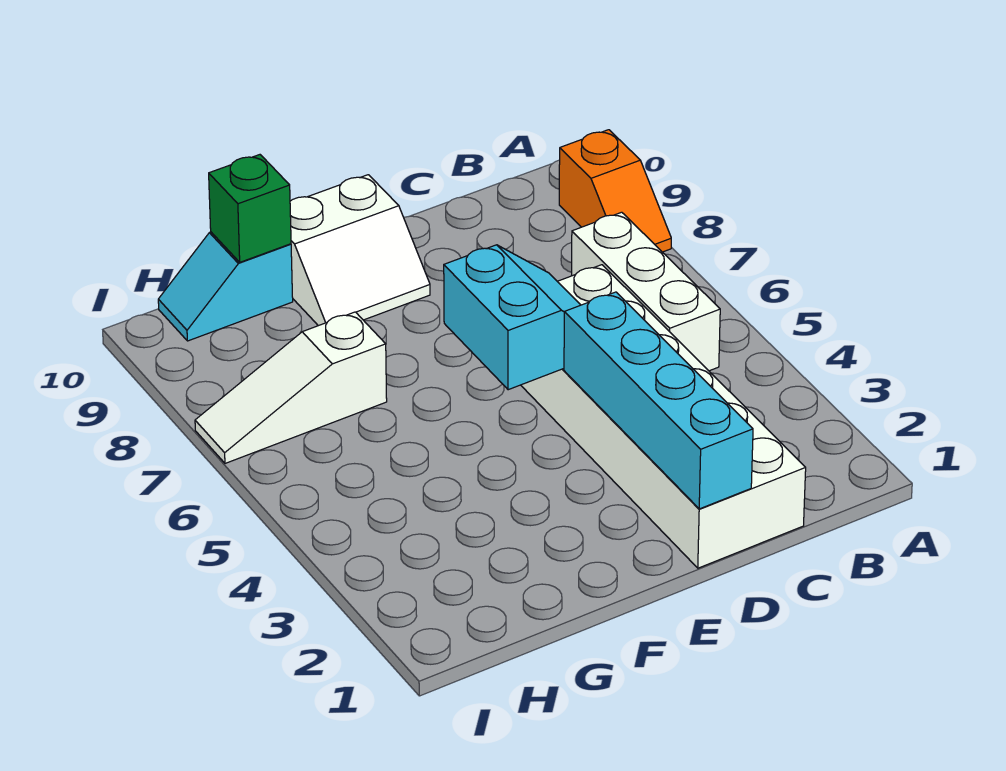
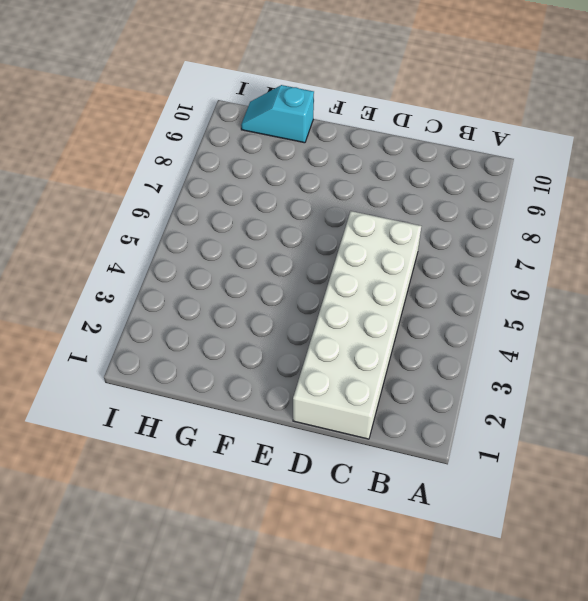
none -> orange slope A8:A9 level 1 top 9
none -> white brick B5:B7 level 1

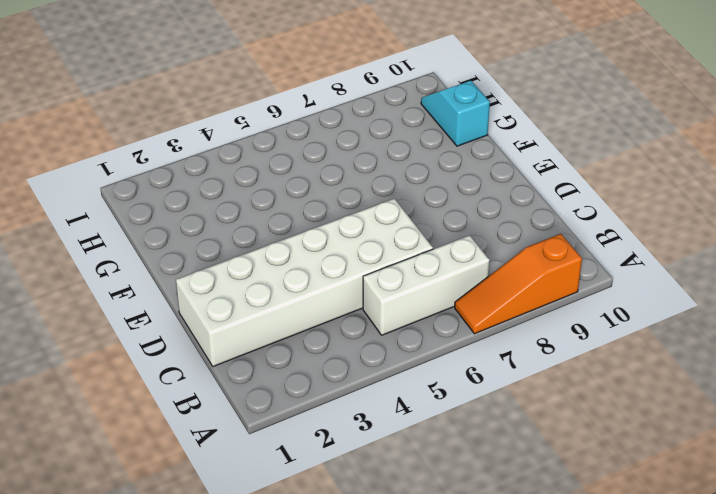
orange slope A7:A9 level 1 top 9 -> orange slope A8:A9 level 1 top 9
none -> white slope E9:F10 level 1 top 10
none -> white slope G7:I7 level 1 top G

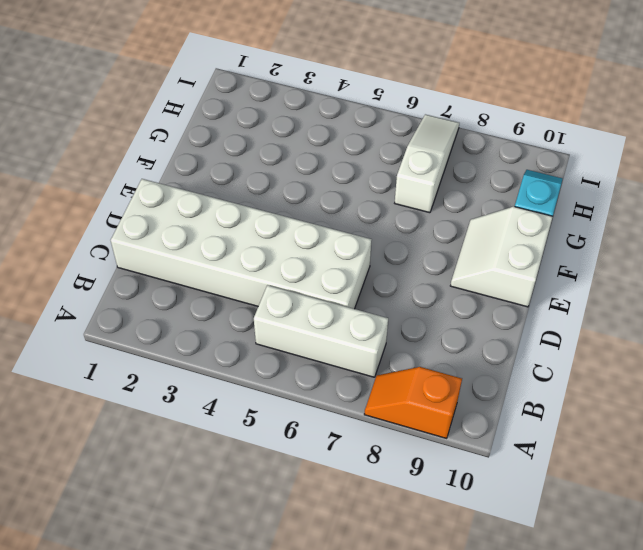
none -> cyan brick D1:D4 level 2
none -> cyan slope D5:E6 level 2 top E

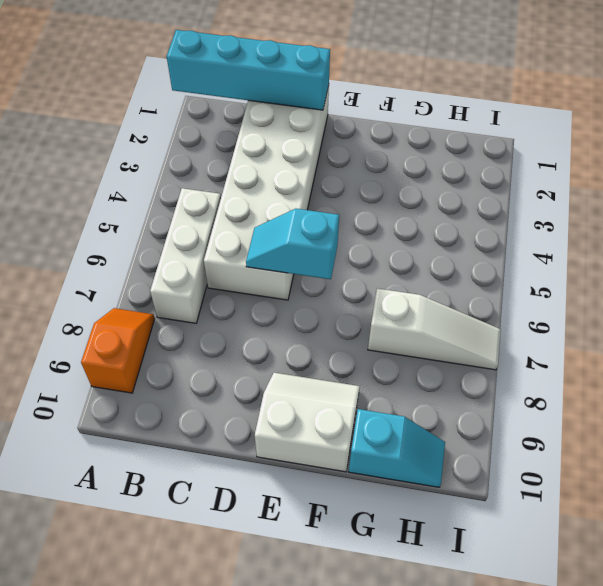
cyan brick A1:D1 level 2 -> cyan brick D1:D4 level 2
cyan slope D6:E6 level 2 top E -> cyan slope D5:E6 level 2 top E
none -> green brick G10 level 2

